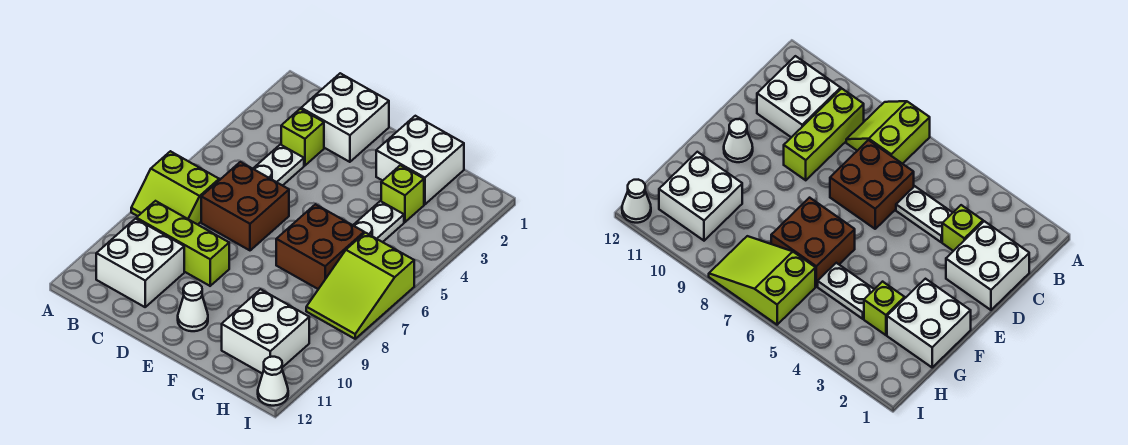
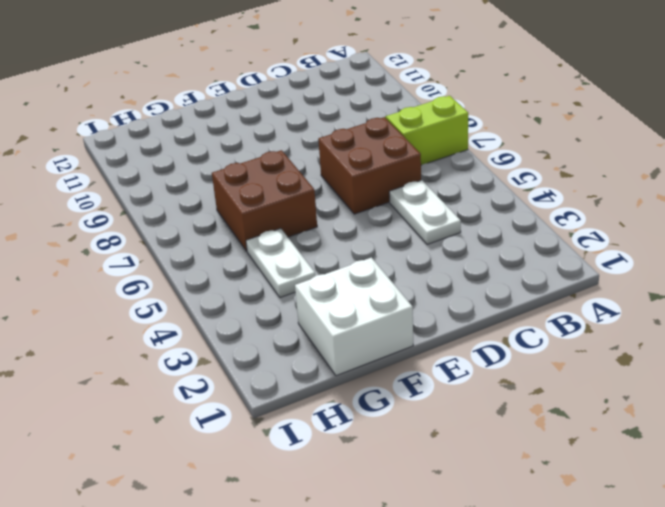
none -> lime brick B9:D9 level 1
none -> white brick B10:C11 level 1
none -> white brick C1:D2 level 1

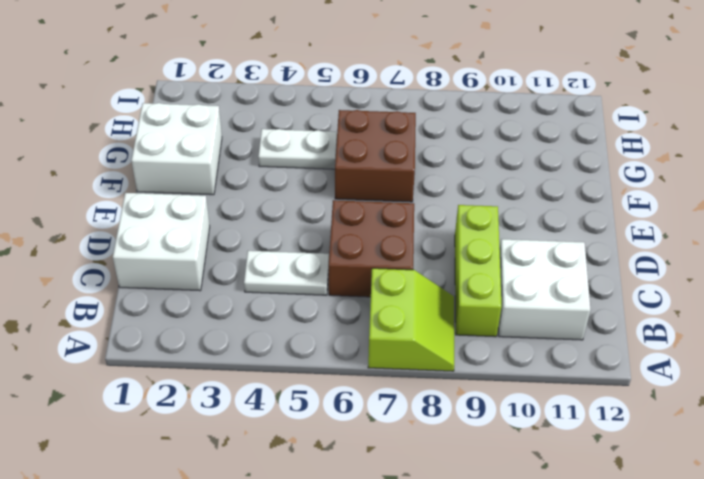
none -> lime brick C3 level 1
none -> white cone E11 level 1
none -> lime brick G3 level 1

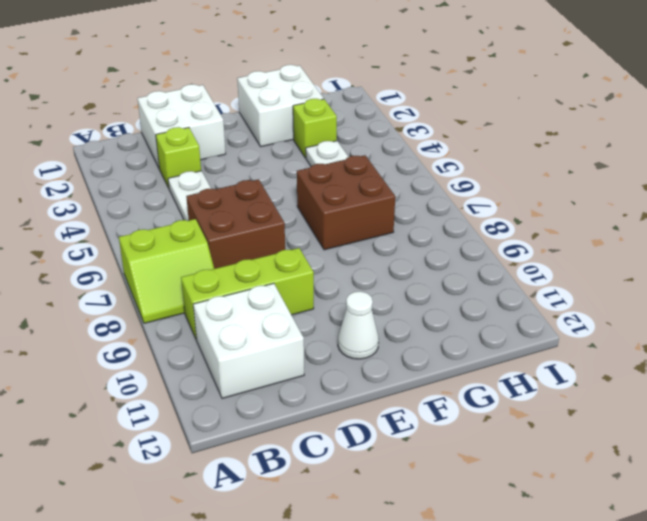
none -> white brick G10:H11 level 1
none -> lime slope H6:I8 level 1 top 6
none -> white cone I12 level 1

